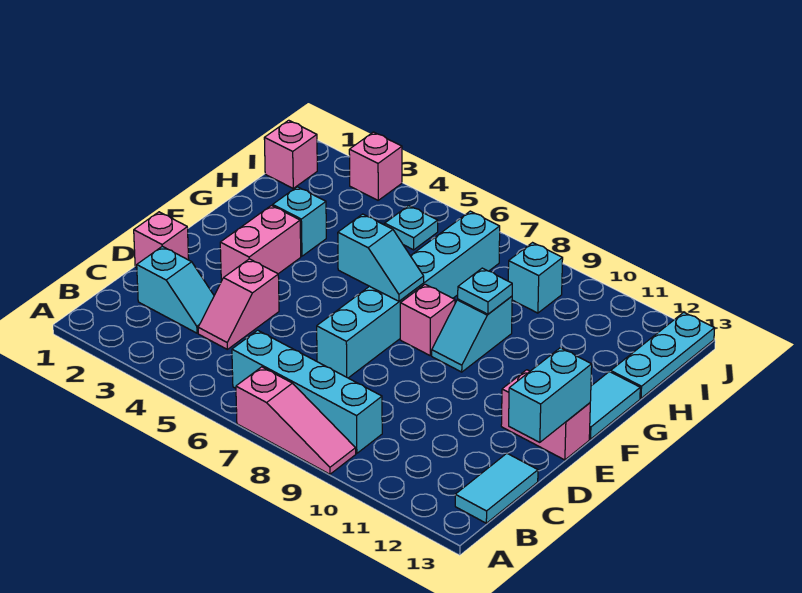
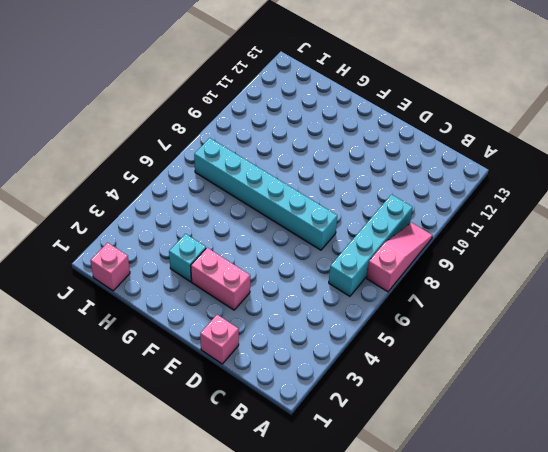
none -> cyan tile B13:C13 level 1
none -> cyan slope C2:C3 level 1 top 2
none -> pink slope C4:D4 level 1 top D

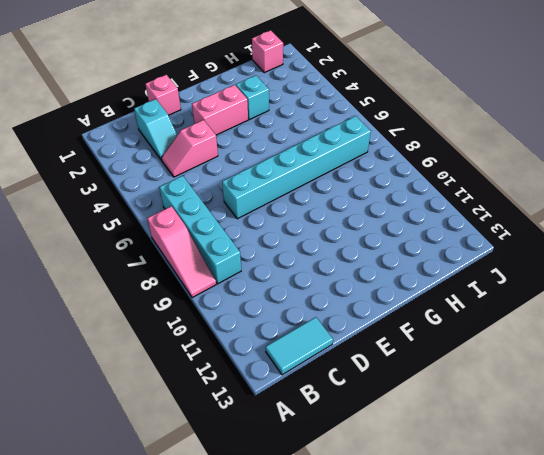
none -> pink brick E12:E13 level 1
none -> pink brick F8 level 1
none -> cyan slope F9:G9 level 1 top G

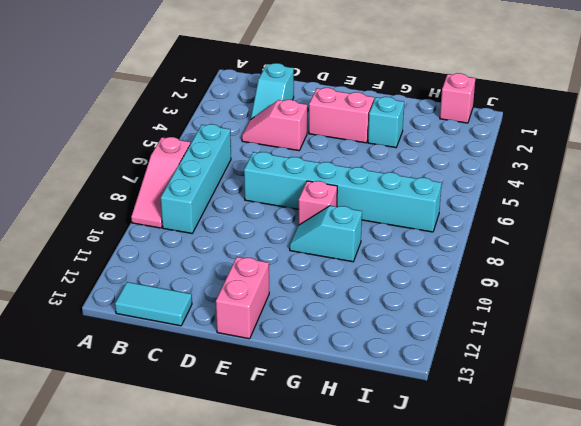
none -> pink brick D1 level 1
none -> cyan tile F13:G13 level 1
none -> cyan plate H13:J13 level 1

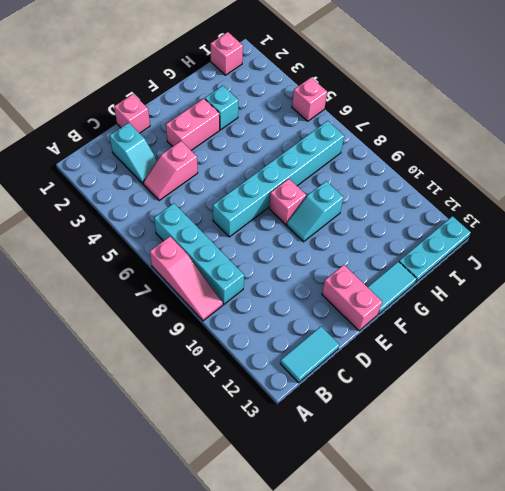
pink brick J5 level 1 -> pink brick J3 level 1
none -> cyan plate I5 level 1
none -> cyan brick I9 level 1
none -> cyan brick D13:E13 level 2

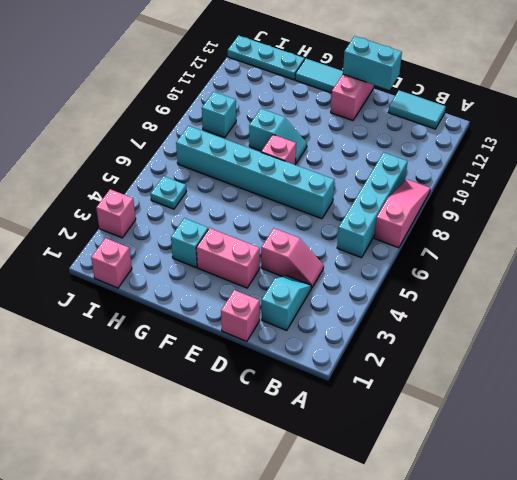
none -> cyan slope F6:F7 level 2 top 6
none -> cyan plate G9 level 2

